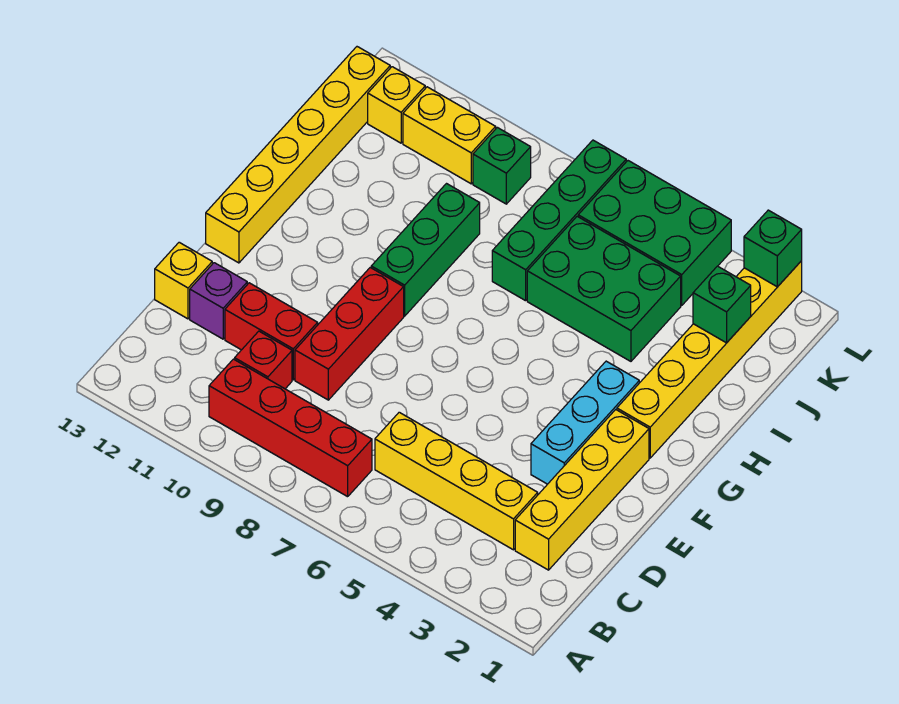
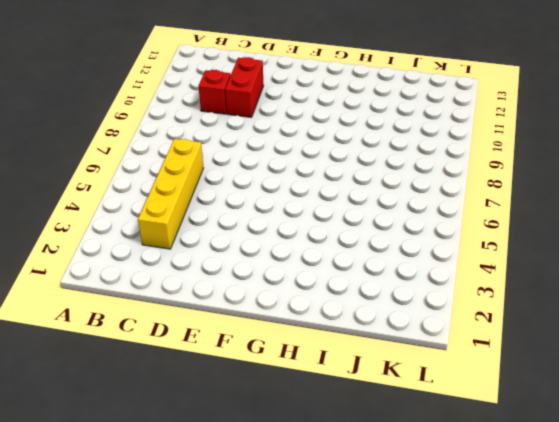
none -> red brick B7:B10 level 1
none -> yellow brick C2:F2 level 1
none -> red brick D9:F9 level 1

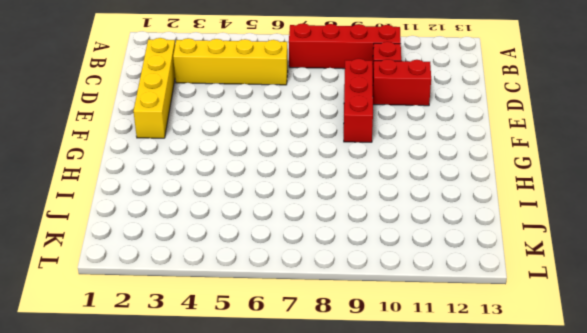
none -> purple brick D12 level 1
none -> yellow brick D13 level 1
none -> cyan brick E3:G3 level 1

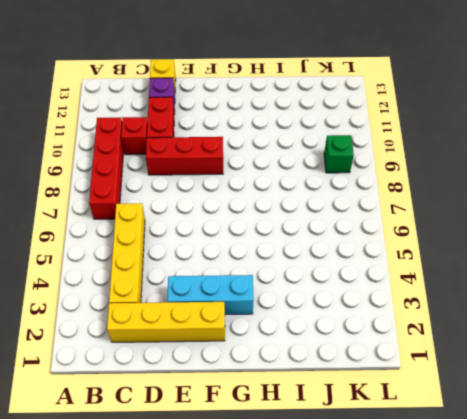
none -> yellow brick F13:K13 level 1
none -> yellow brick G2:L2 level 1
none -> green brick G9:I9 level 1

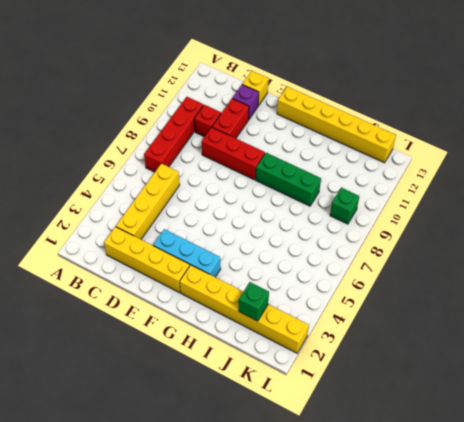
none -> green brick I4:J6 level 1
none -> green brick I7:L7 level 1
none -> green brick K4:L6 level 1

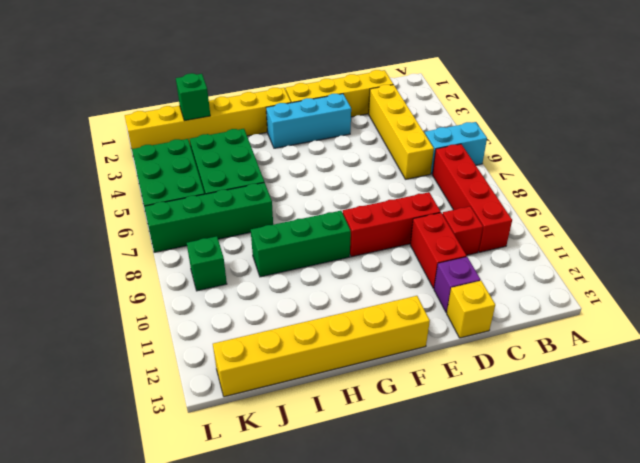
cyan brick A6:B6 level 1 -> none
none -> yellow brick K10:K11 level 1
none -> yellow brick K12 level 1
none -> green brick L2 level 2

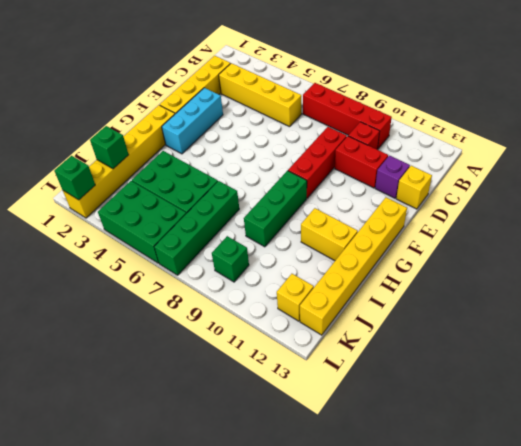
yellow brick H11:H12 level 1 -> yellow brick K10:K11 level 1

